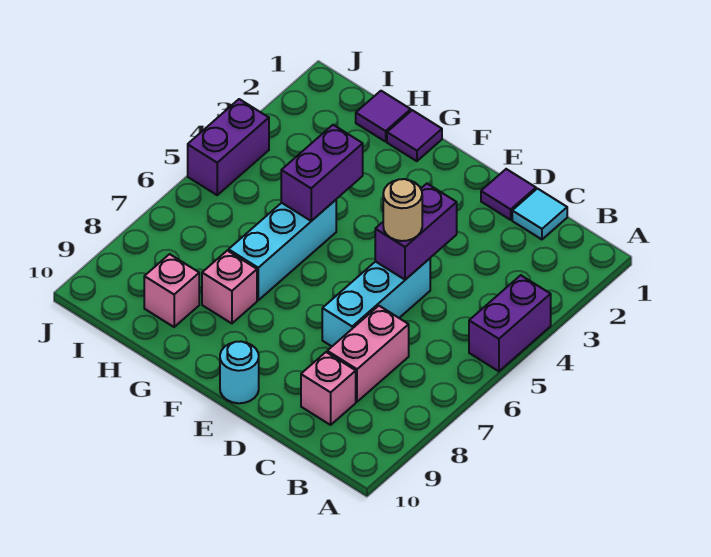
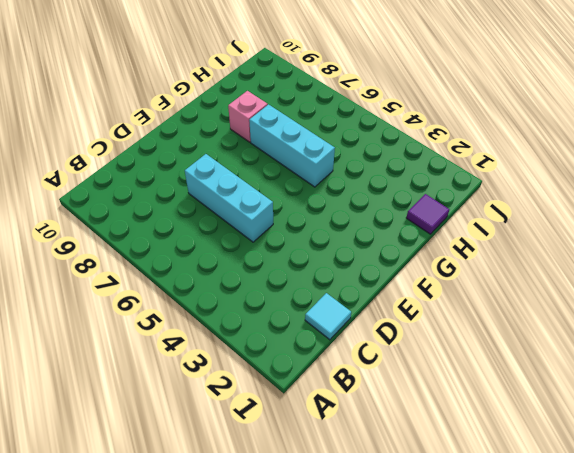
none -> purple brick A4:A5 level 1
none -> pink brick C7:C8 level 1
none -> pink brick C9 level 1

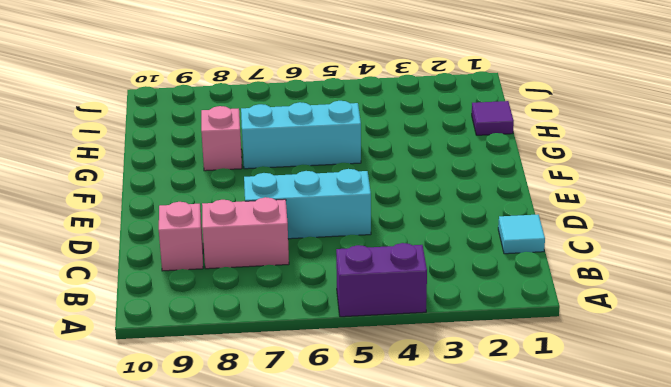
none -> purple tile D1 level 1
none -> cyan round brick E10 level 1
none -> purple tile G1 level 1

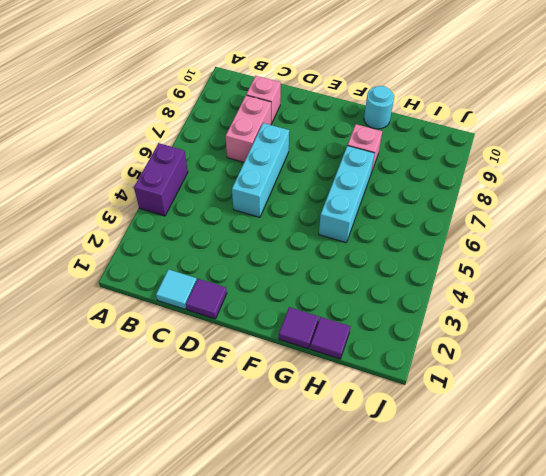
cyan round brick G10 level 1 -> cyan round brick E10 level 1
none -> pink brick H9 level 1
none -> purple brick J4:J5 level 1
none -> purple brick D4:D5 level 2

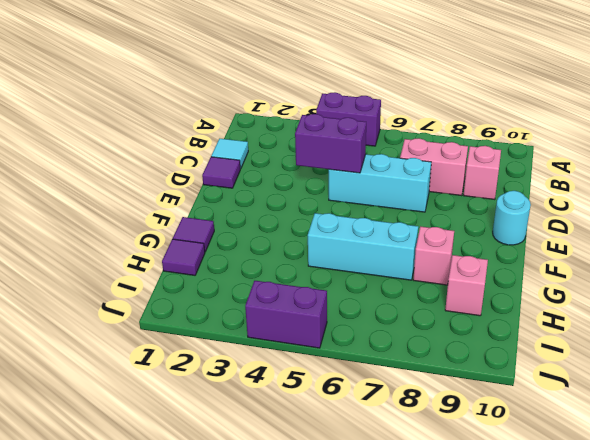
none -> purple brick G4:G5 level 2
none -> tan round brick D5 level 3

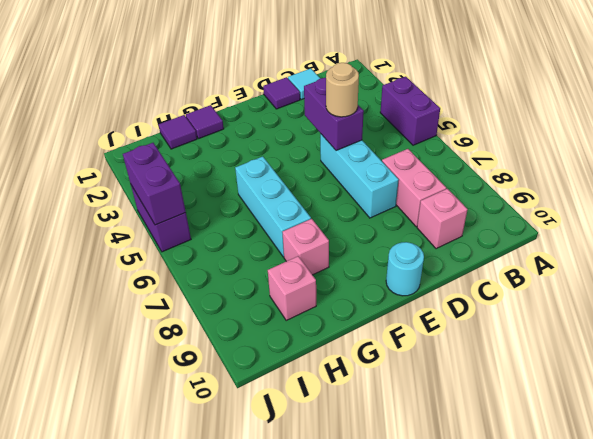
purple brick J4:J5 level 2 -> purple brick G4:G5 level 2

